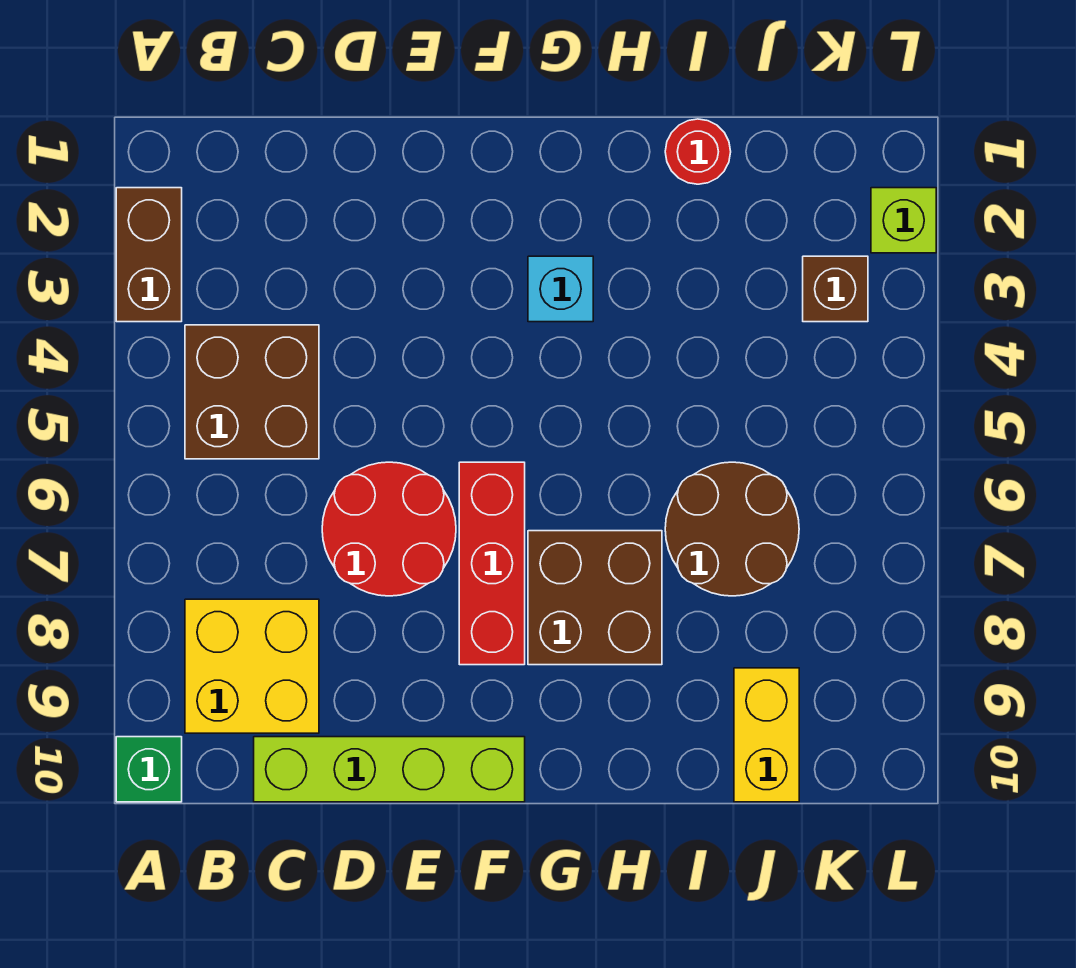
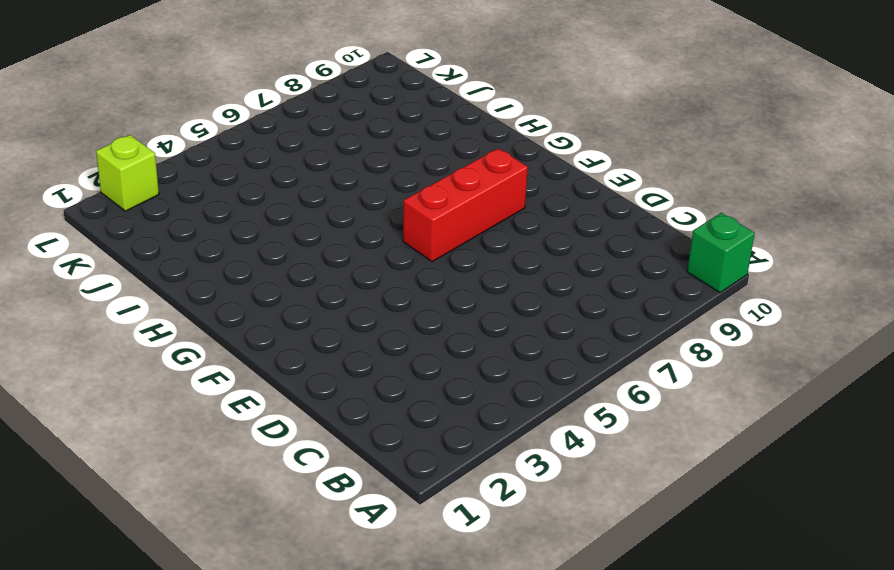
none -> brown brick A2:A3 level 1
none -> brown brick B4:C5 level 1
none -> yellow brick B8:C9 level 1

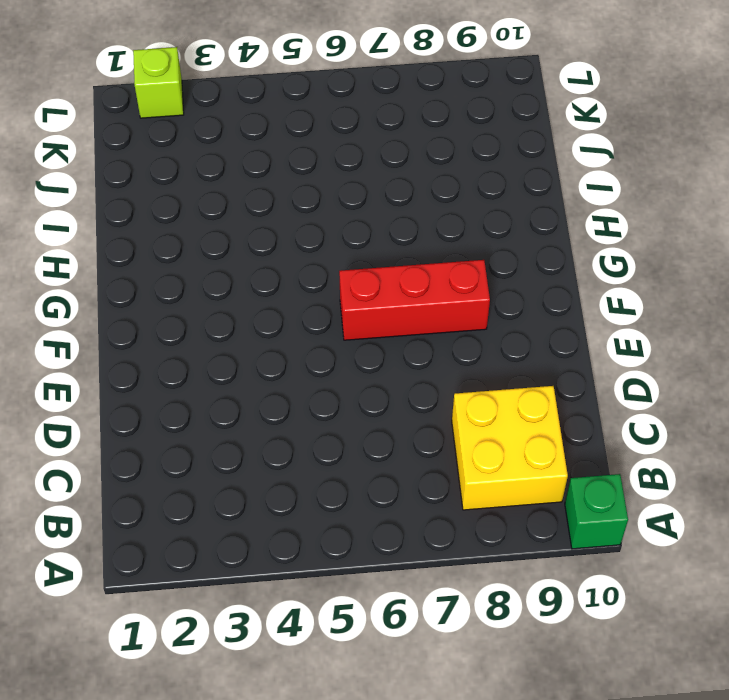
none -> brown brick A2:A3 level 1
none -> brown brick B4:C5 level 1
none -> lime brick C10:F10 level 1

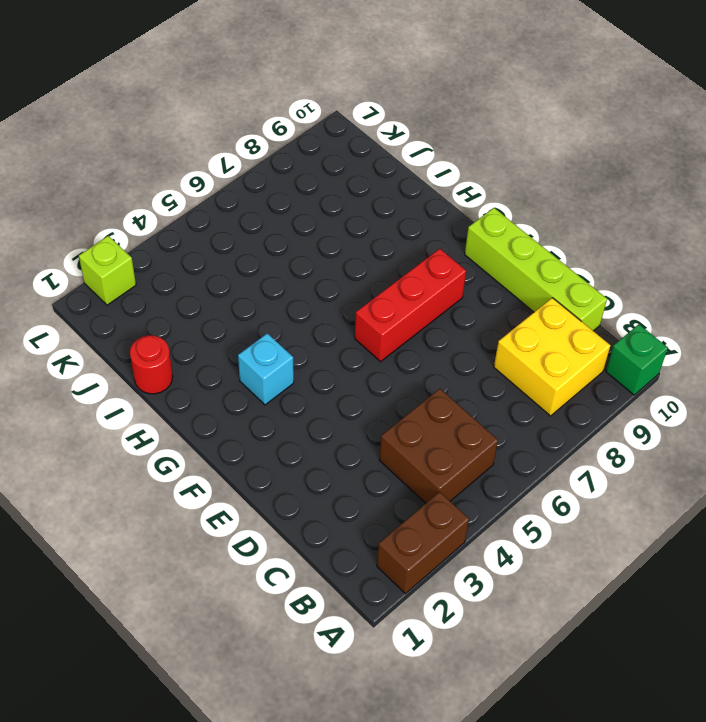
none -> red round brick D6:E7 level 1
none -> brown brick G7:H8 level 1
none -> brown round brick I6:J7 level 1

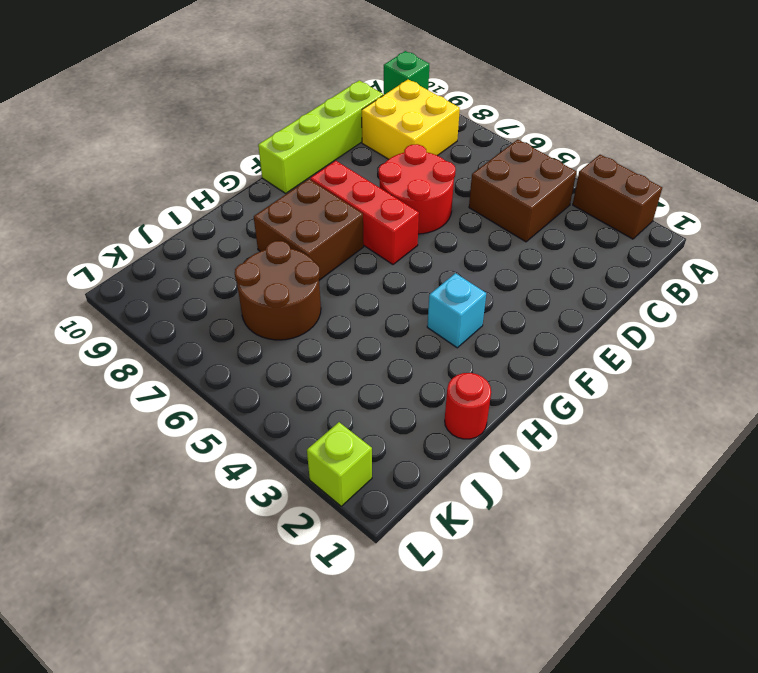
none -> yellow brick J9:J10 level 1
none -> brown brick K3 level 1

